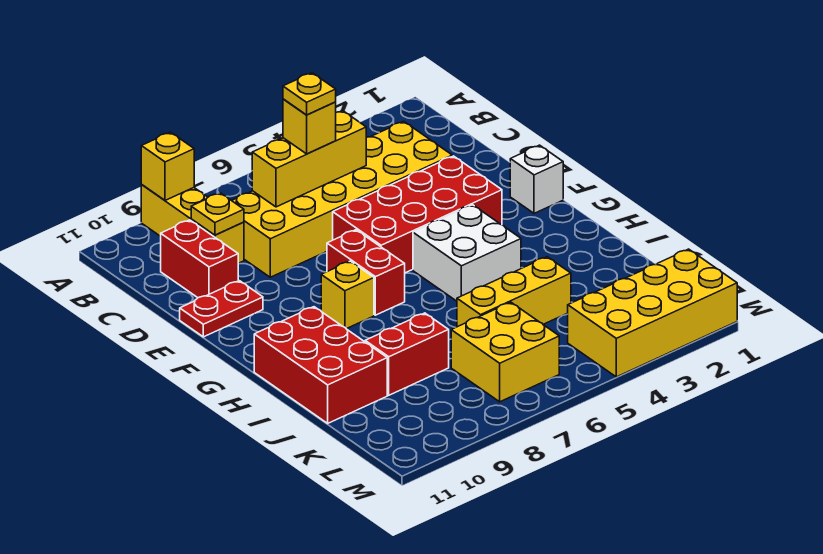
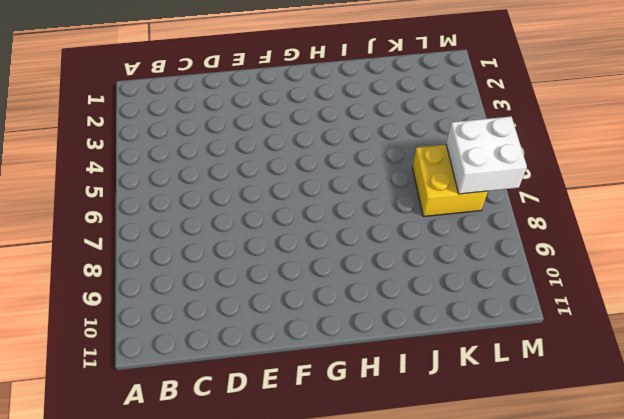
white brick L6:M7 level 2 -> white brick G4:H5 level 1
none -> yellow brick A9:C9 level 1
none -> yellow brick C3:D8 level 1
none -> red brick C10:D10 level 1

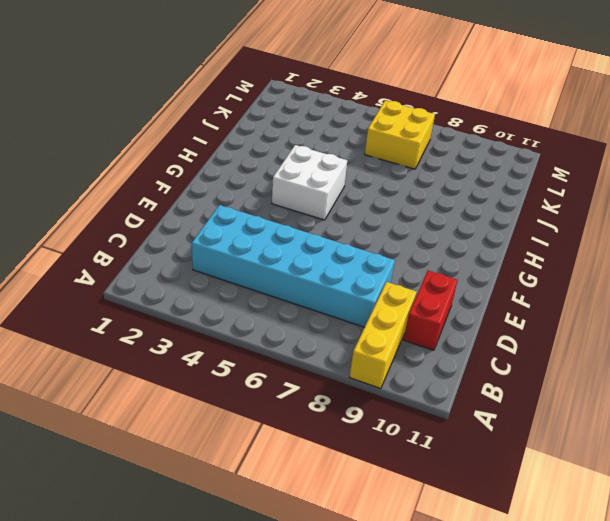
cyan brick C3:D8 level 1 -> yellow brick C3:D8 level 1
none -> red brick E3:F6 level 1
none -> red plate E10:E11 level 1
none -> white brick F1 level 1

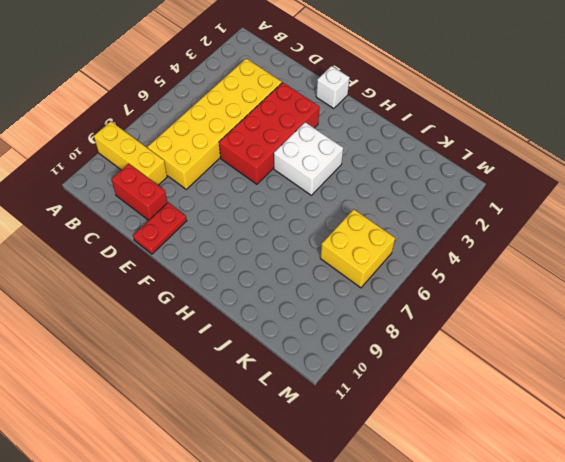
none -> red brick F7:G7 level 1
none -> yellow brick G8 level 1
none -> red brick H10:J11 level 1

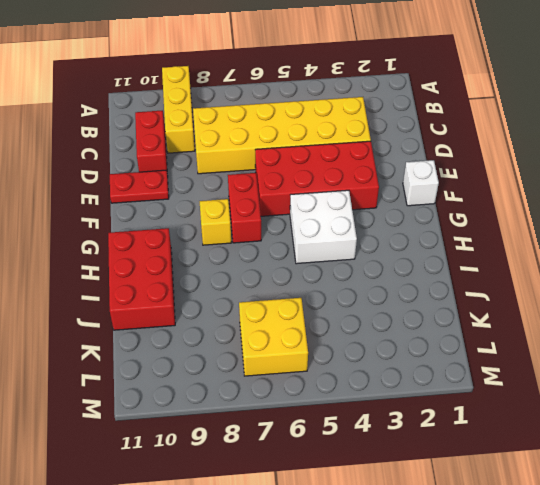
none -> yellow brick J4:J6 level 1
none -> red brick J8:J9 level 1
none -> yellow brick L1:M4 level 1

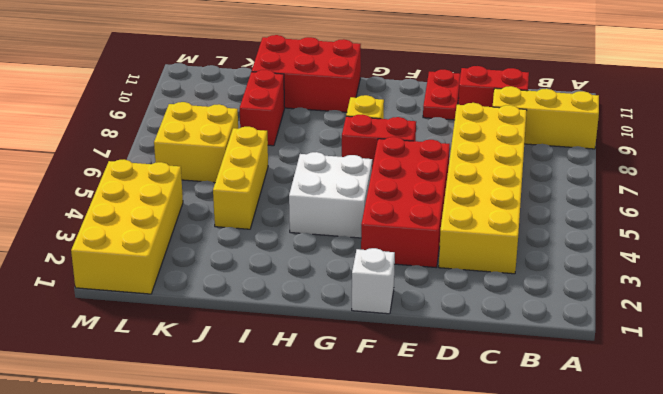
none -> yellow brick A9 level 2
none -> yellow brick C5:C7 level 2
none -> yellow plate C9 level 2

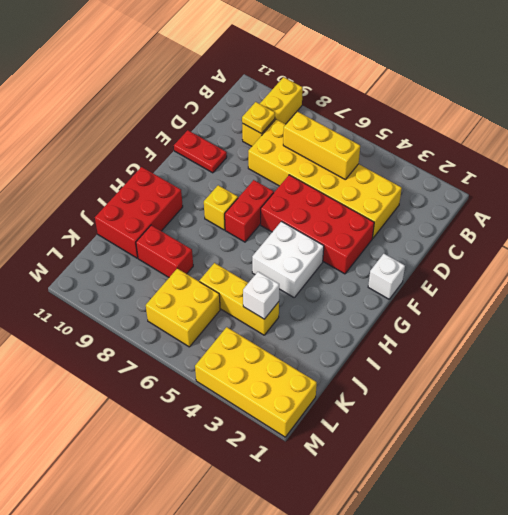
white brick J4 level 2 -> none
none -> red brick C10:D10 level 1
none -> yellow brick A9 level 2
none -> yellow brick C6 level 3

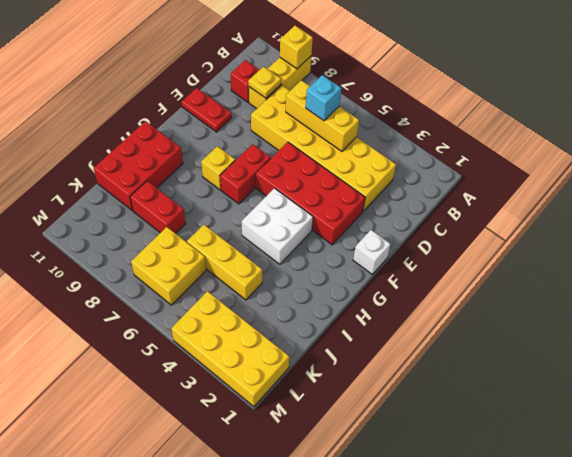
cyan brick C6 level 3 -> yellow brick C6 level 3
red brick C10 level 1 -> red brick C10:D10 level 1
none -> yellow plate C6 level 4

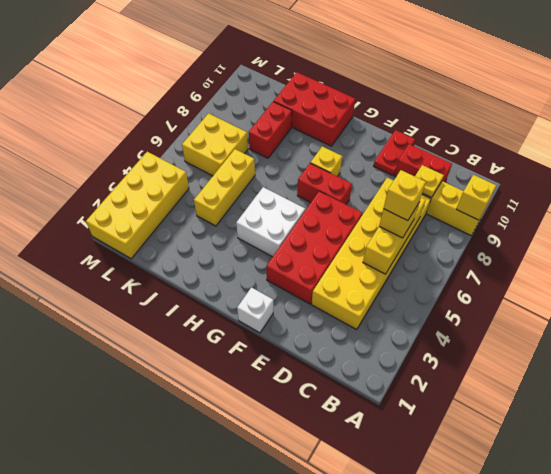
yellow brick C6 level 4 -> yellow plate C6 level 4

